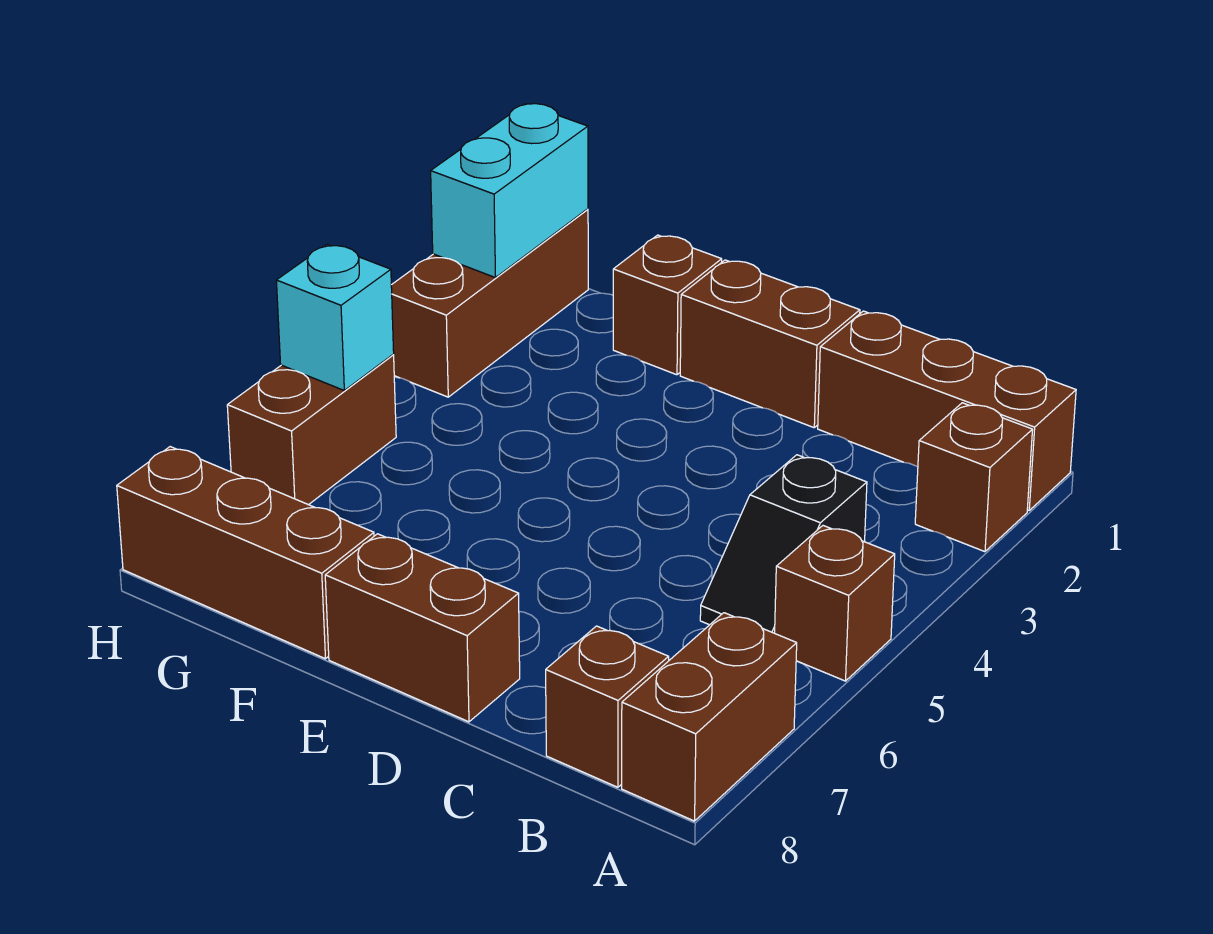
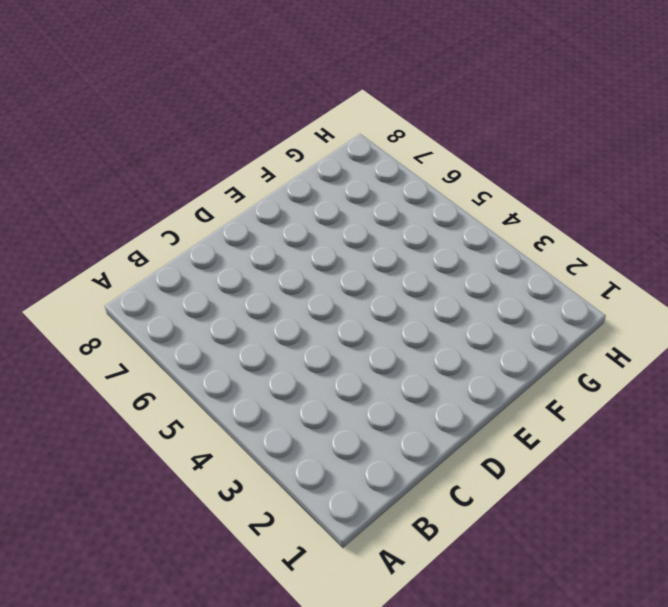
none -> brown brick A1:C1 level 1
none -> brown brick A2 level 1
none -> brown brick A5 level 1

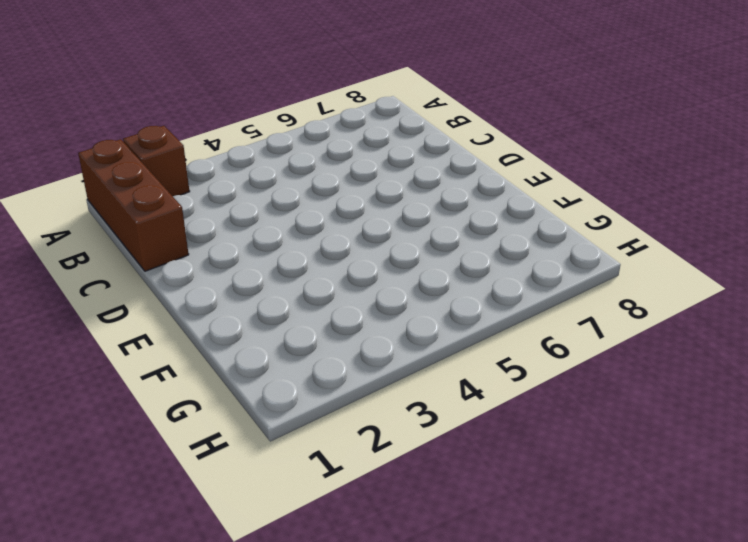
none -> brown brick A5 level 1
none -> brown brick A7:A8 level 1
none -> black slope B4:B5 level 1 top 4

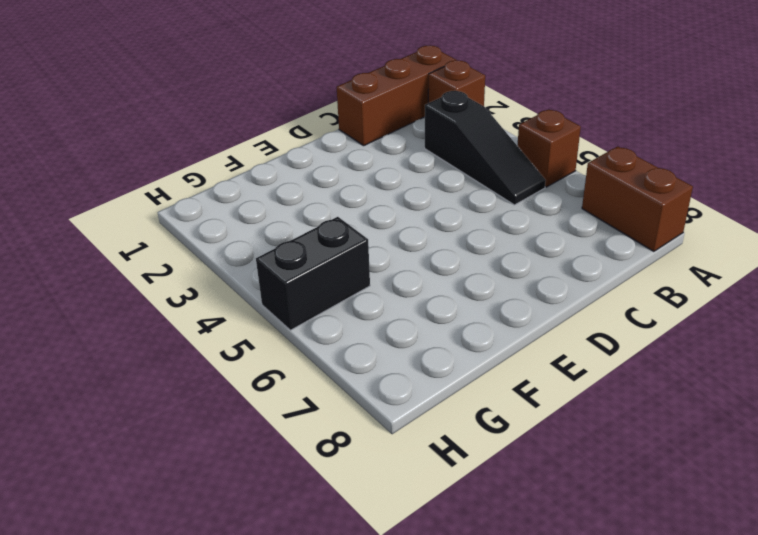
black slope B3:B5 level 1 top 3 -> black slope B4:B5 level 1 top 4
black brick G5:H5 level 1 -> brown brick H5:H6 level 1
none -> brown brick B8 level 1
none -> brown brick D1:E1 level 1
none -> brown brick D8:E8 level 1

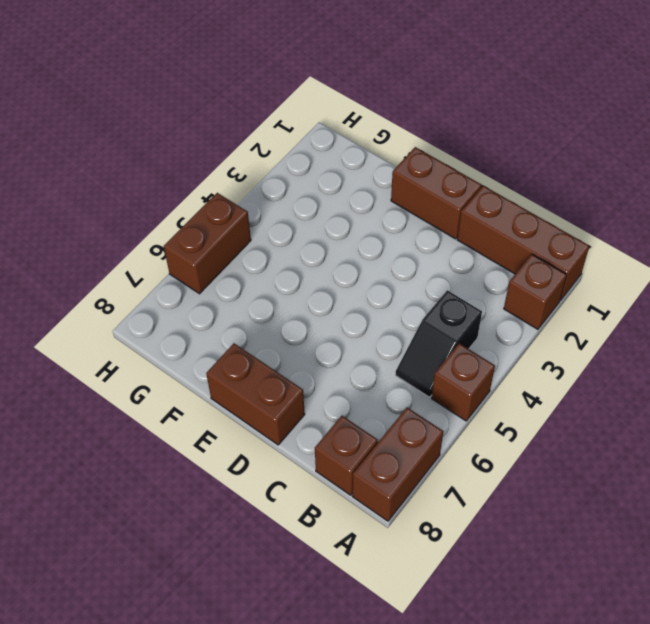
none -> brown brick F1 level 1
none -> brown brick F8:H8 level 1
none -> brown brick H1:H3 level 1

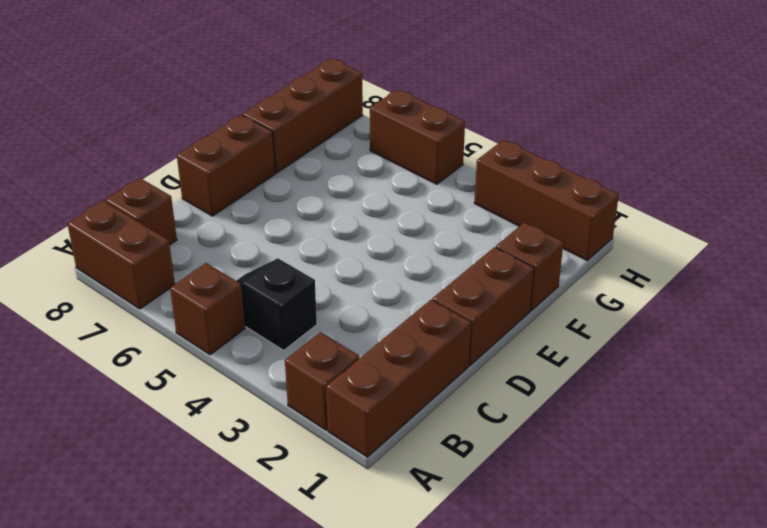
none -> cyan brick H1:H2 level 2
none -> cyan brick H5 level 2

